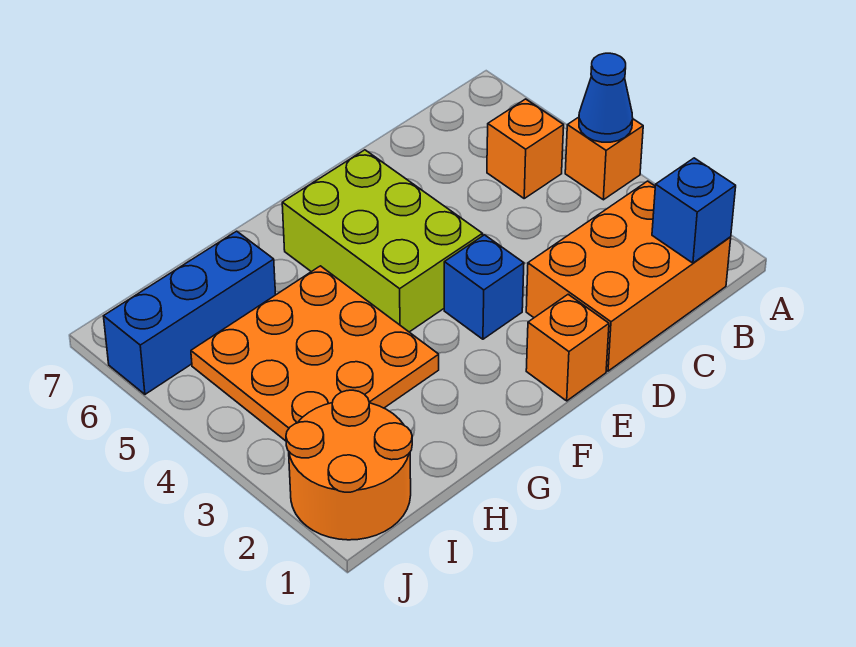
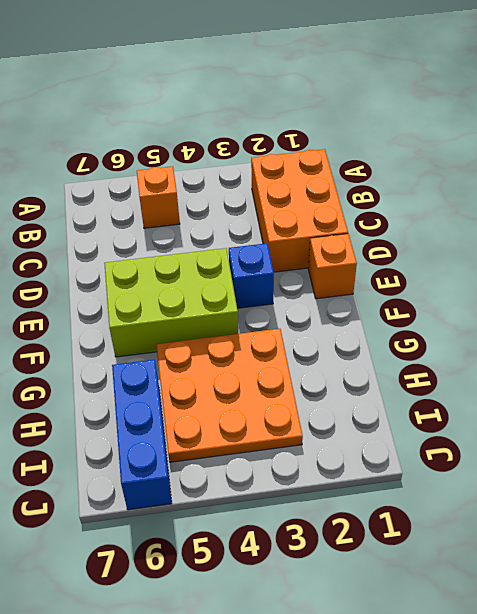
none -> orange brick A4 level 1
none -> orange round brick I1:J2 level 1

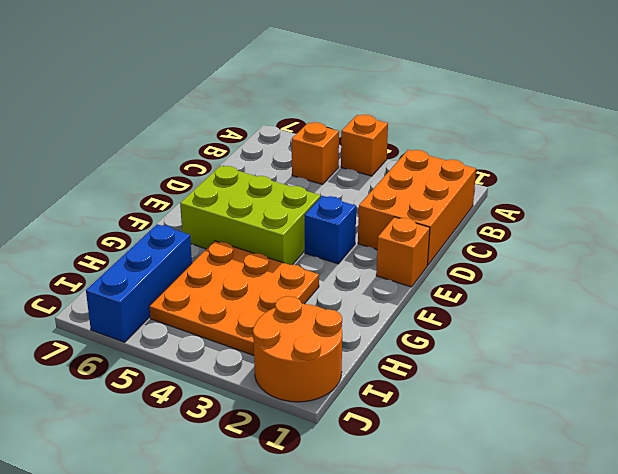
none -> blue cone A4 level 2
none -> blue brick B1 level 2

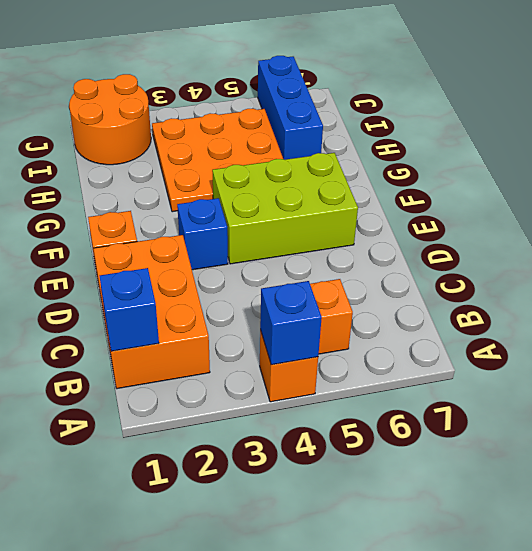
blue brick A4 level 2 -> blue cone A4 level 2

